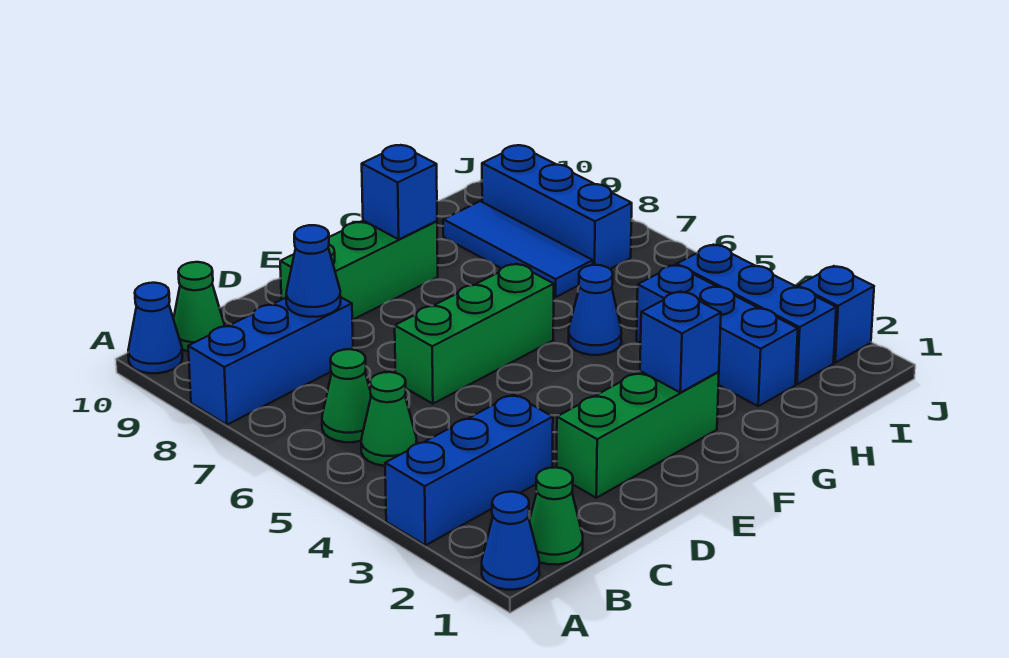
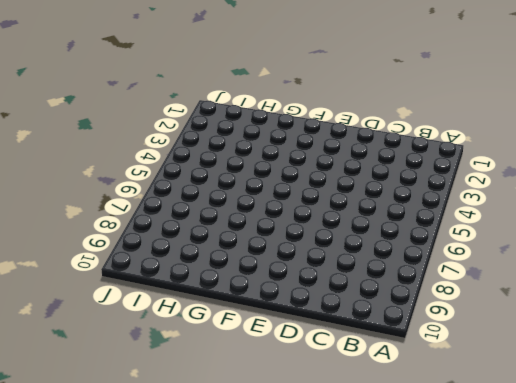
none -> blue cone A1 level 1
none -> blue brick A3:C3 level 1
none -> blue brick A8:C8 level 1

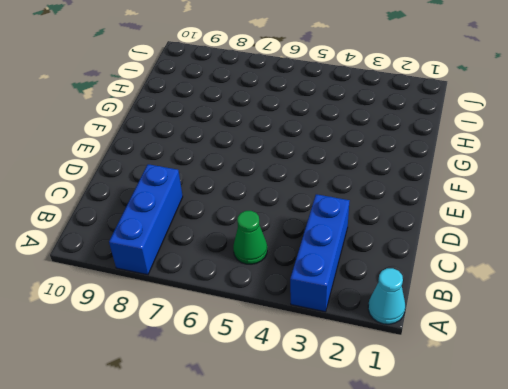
cyan cone A1 level 1 -> blue cone A1 level 1
none -> blue cone A10 level 1
none -> green cone B1 level 1
none -> green cone B6 level 1

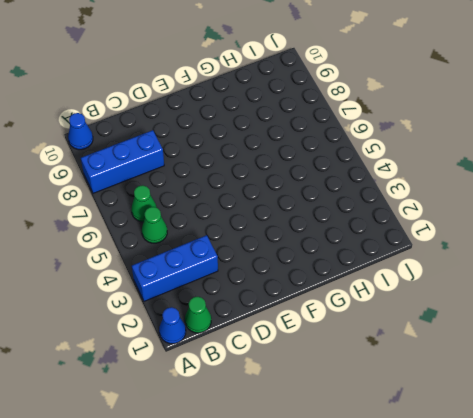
none -> green cone B10 level 1
none -> green brick D2:F2 level 1
none -> green brick D6:F6 level 1

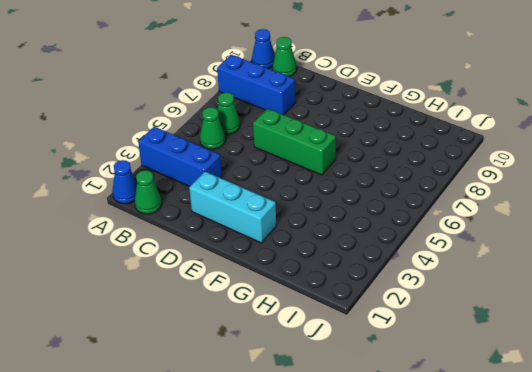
cyan brick D2:F2 level 1 -> green brick D2:F2 level 1
none -> green brick D9:F9 level 1
none -> blue cone G5 level 1
none -> blue brick H2:H4 level 1

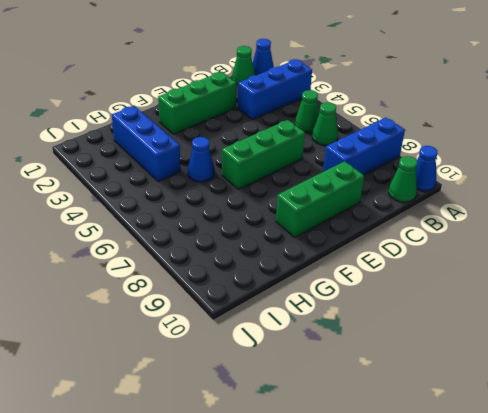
none -> blue tile H7:H9 level 1
none -> blue brick I2:I4 level 1
none -> blue brick I7:I9 level 1

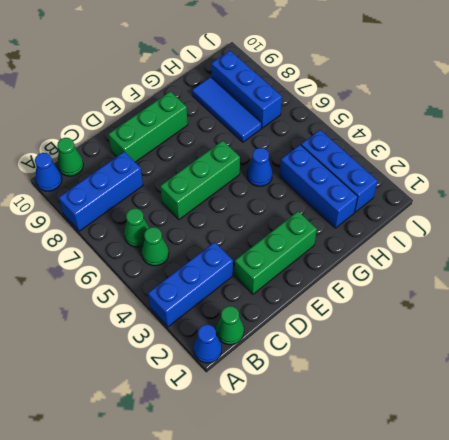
none -> blue brick J2 level 1
none -> blue cone C8 level 2
none -> blue brick F2 level 2

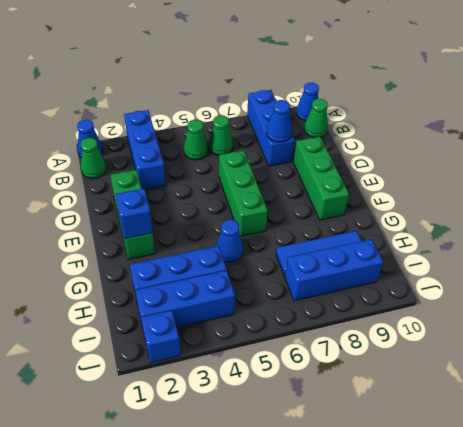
none -> blue brick F9 level 2

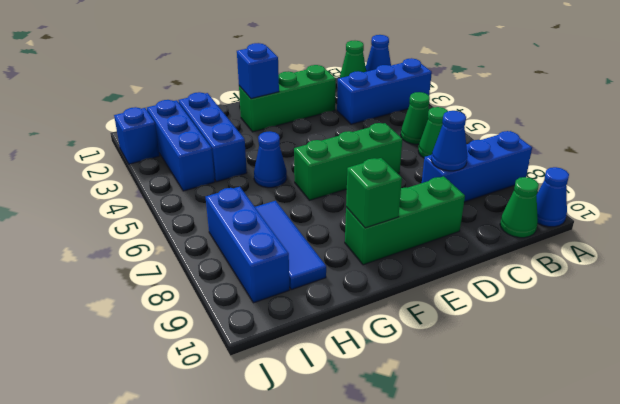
green brick F9 level 2 -> blue brick F9 level 2

